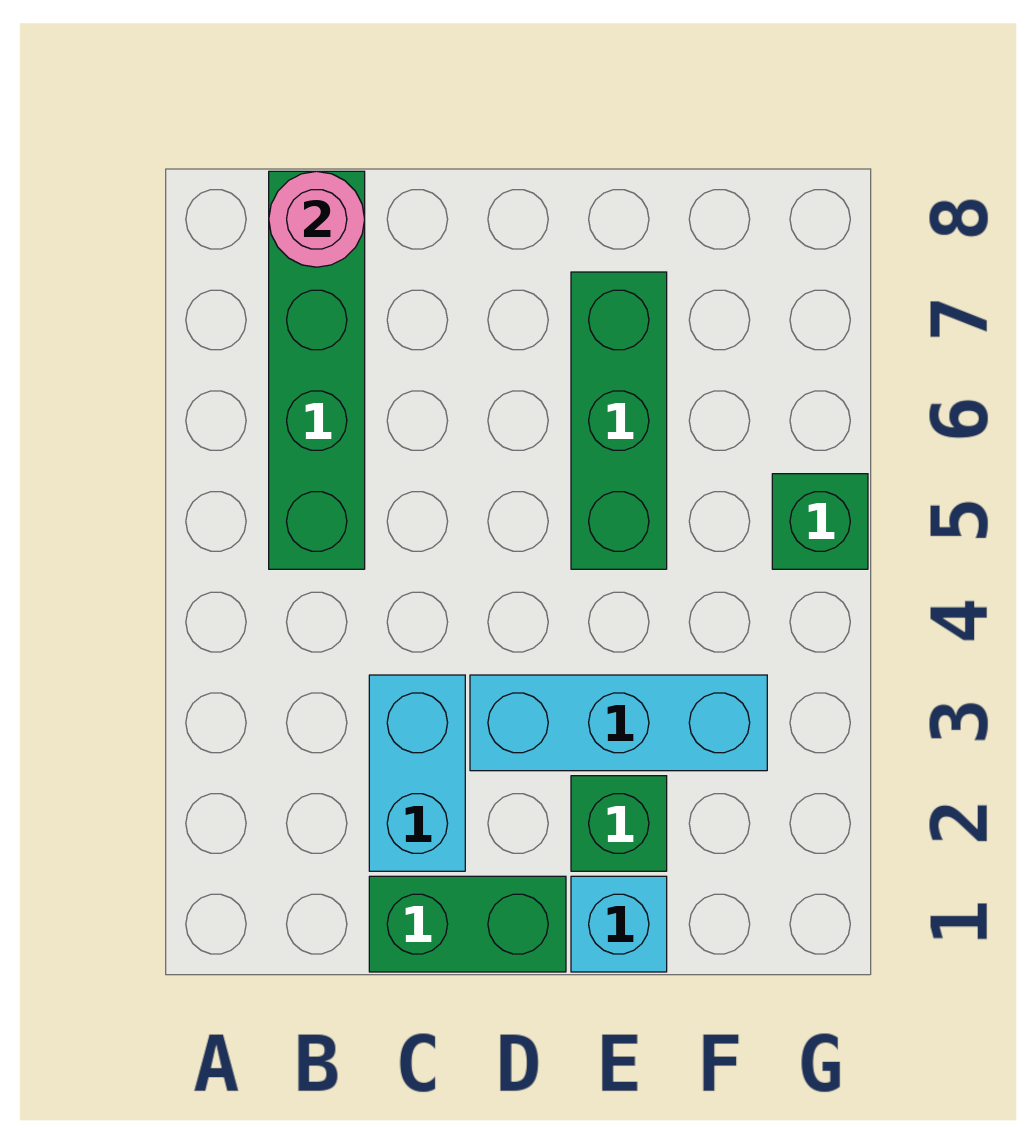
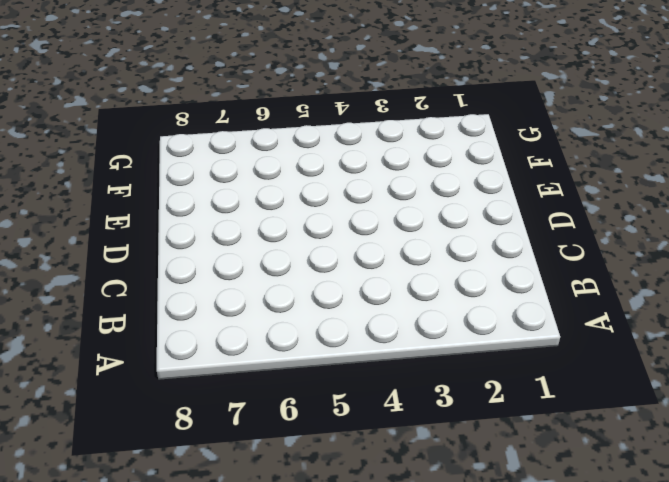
none -> green brick B5:B8 level 1
none -> green brick C1:D1 level 1

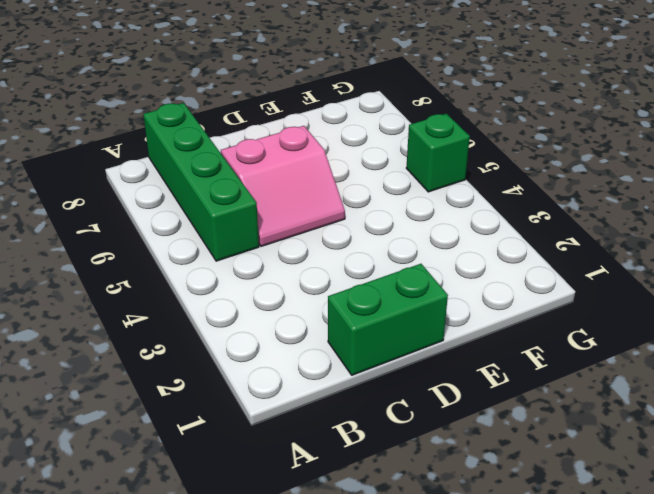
pink slope C5:D6 level 1 top 6 -> none
none -> cyan brick C2:C3 level 1
none -> cyan brick D3:F3 level 1

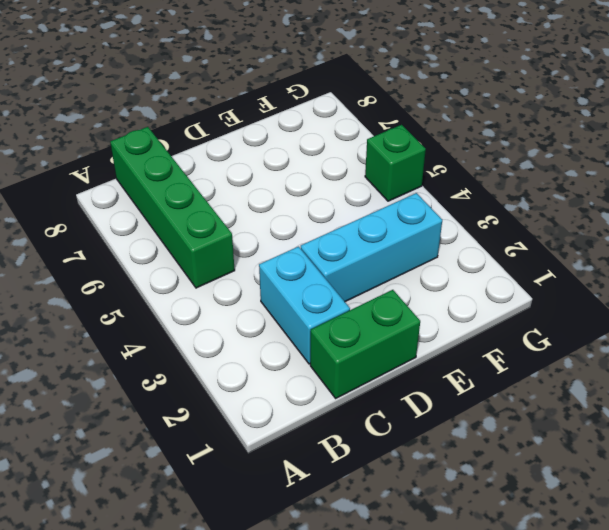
none -> cyan brick E1 level 1
none -> green brick E2 level 1

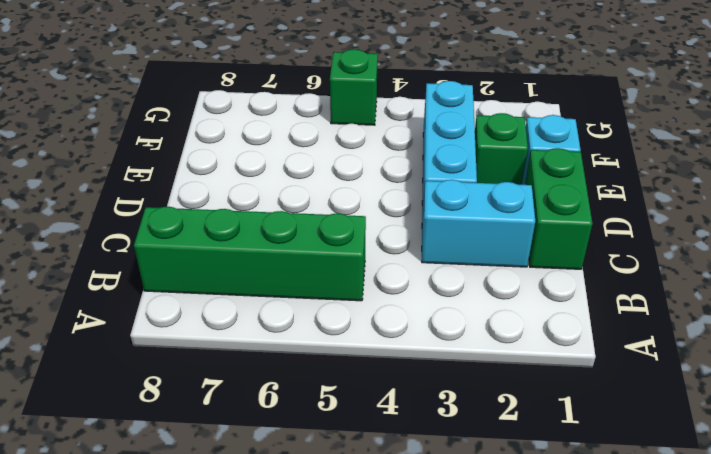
none -> green brick E5:E7 level 1
none -> pink round brick B8 level 2

